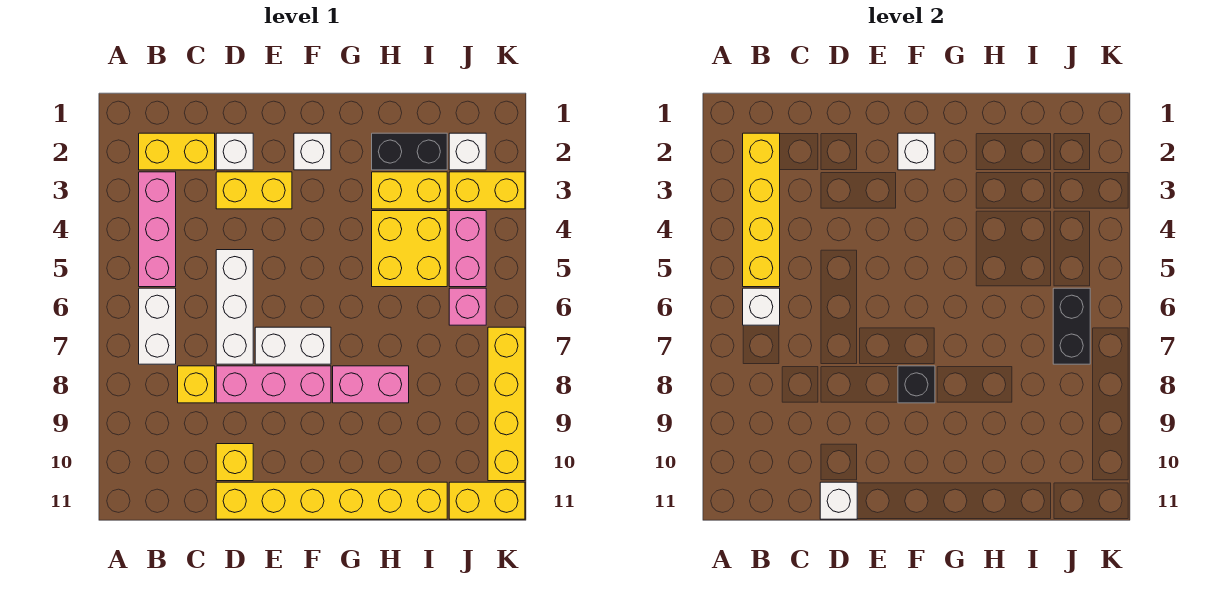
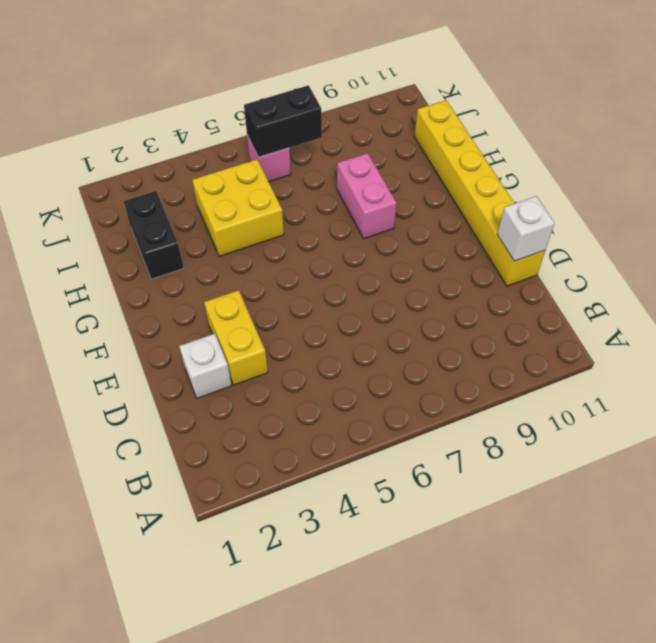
none -> yellow brick B2:C2 level 1
none -> pink brick B3:B5 level 1
none -> white brick B6:B7 level 1

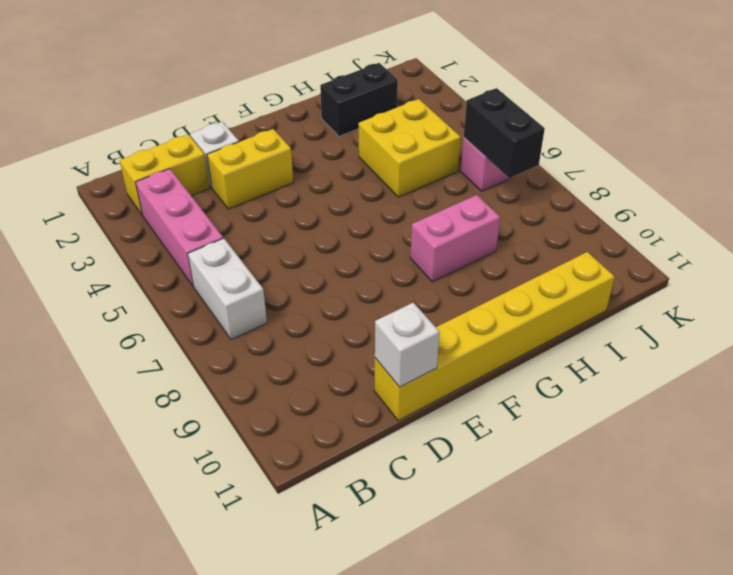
none -> yellow brick C8 level 1
none -> white brick D5:D7 level 1
none -> pink brick D8:F8 level 1

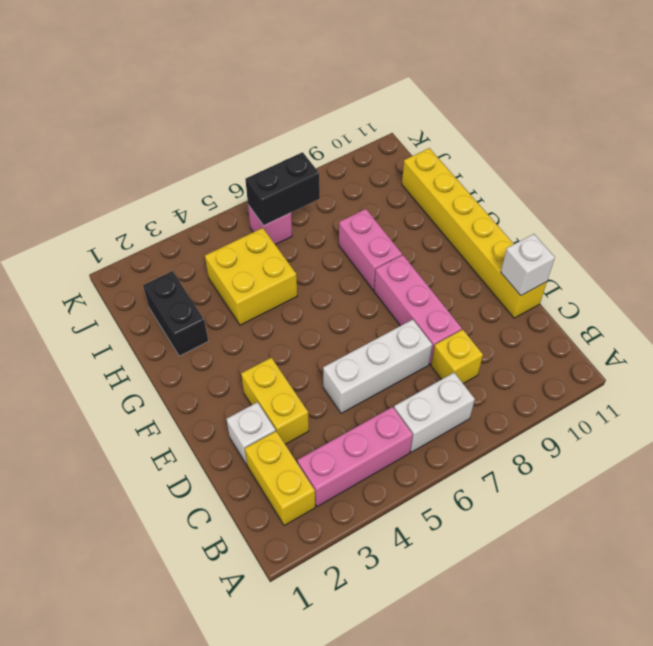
none -> yellow brick D10 level 1
none -> white brick E7:F7 level 1
none -> white brick F2 level 1

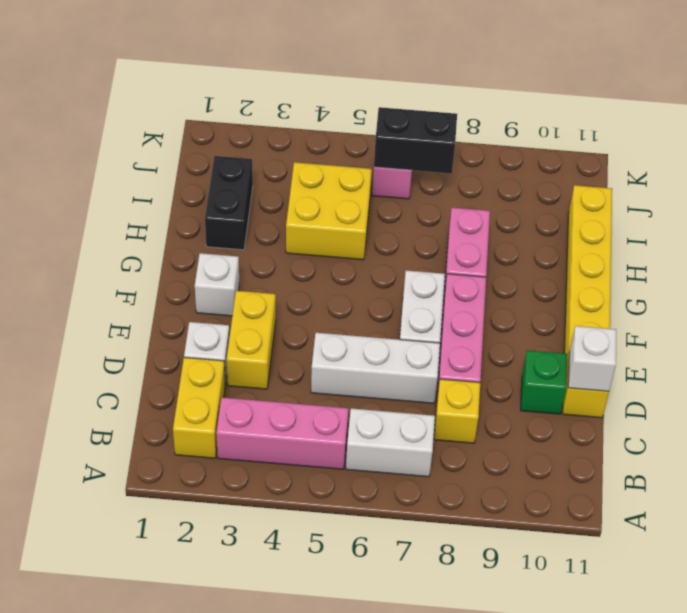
green brick D10 level 1 -> yellow brick D10 level 1
none -> yellow brick H3:I3 level 1
none -> white brick J2 level 1
none -> yellow brick J3:K3 level 1

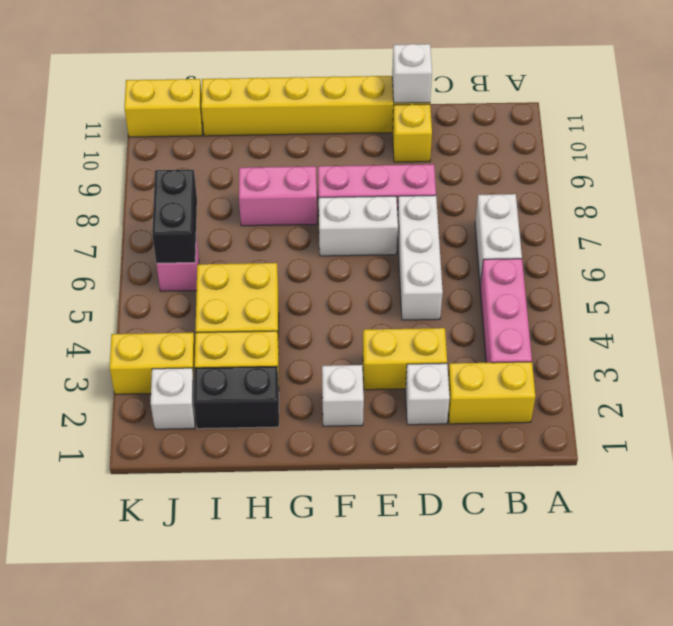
none -> yellow brick C8 level 1
none -> pink brick J4:J5 level 1
none -> yellow brick K7:K10 level 1

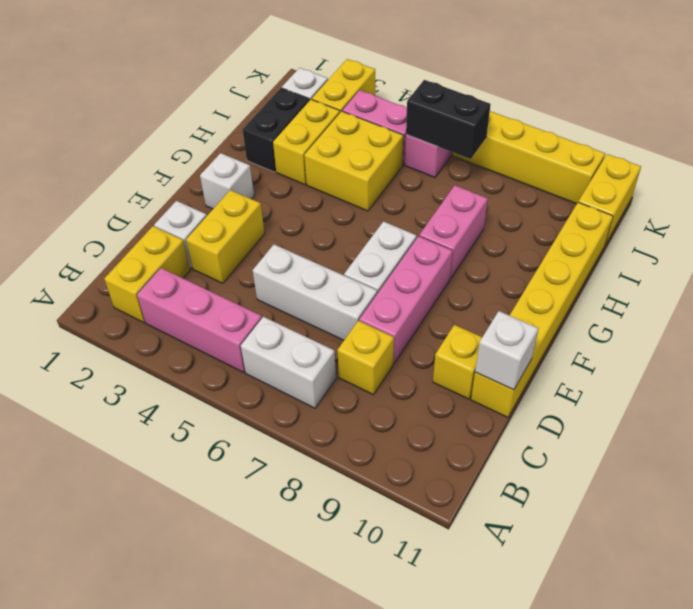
none -> yellow brick B2:B5 level 2
none -> white brick B6 level 2
none -> white brick F2 level 2

